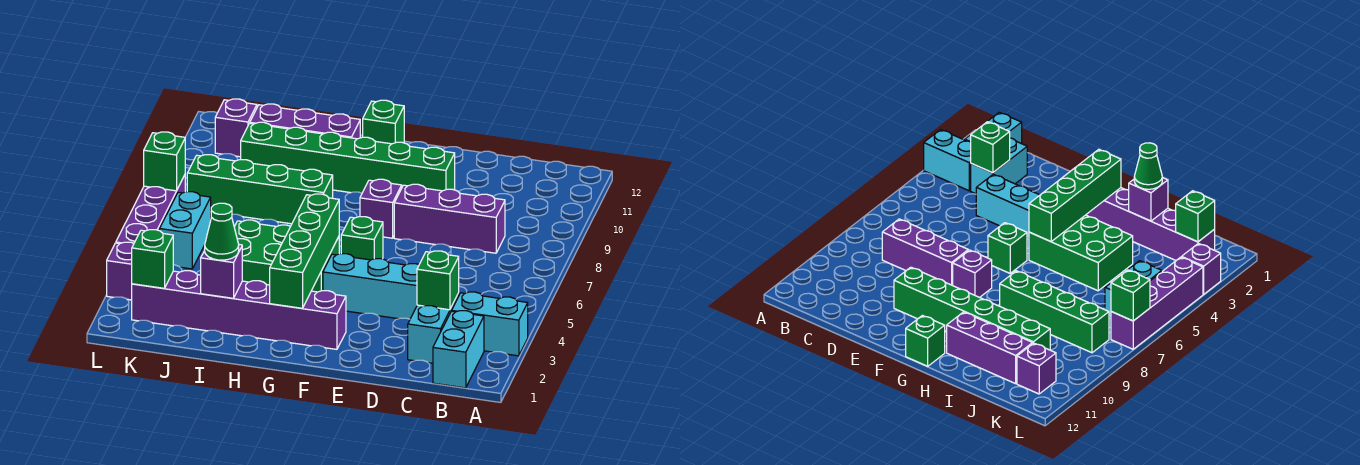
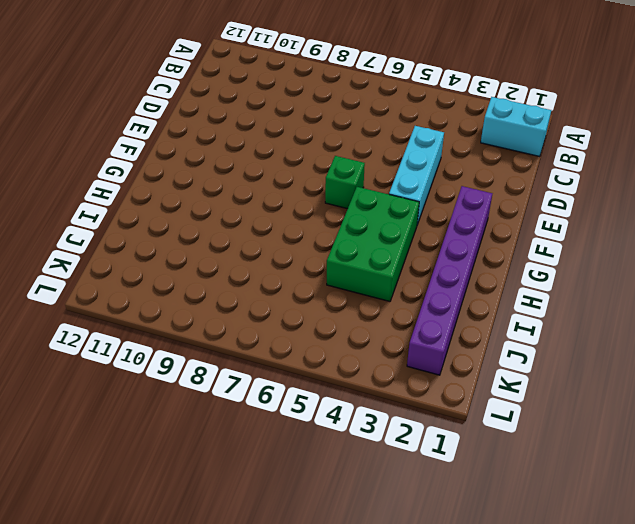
none -> cyan brick A3:B3 level 1
none -> cyan brick C2:C3 level 1
none -> purple brick C8:E8 level 1

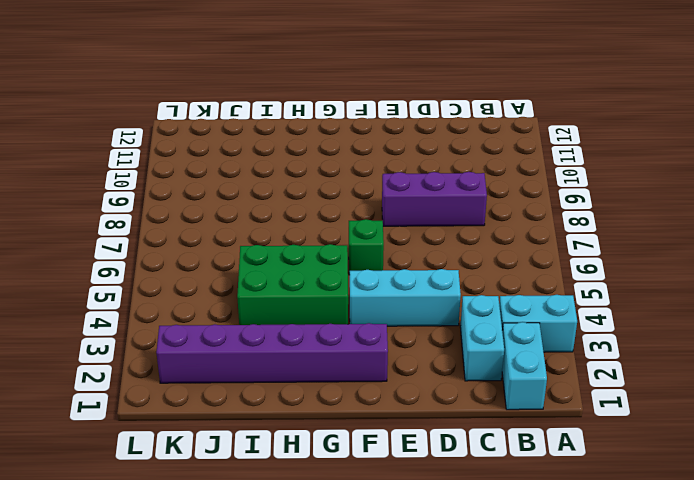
none -> green brick E10:J10 level 1
none -> purple brick F8 level 1
none -> green brick G12 level 1

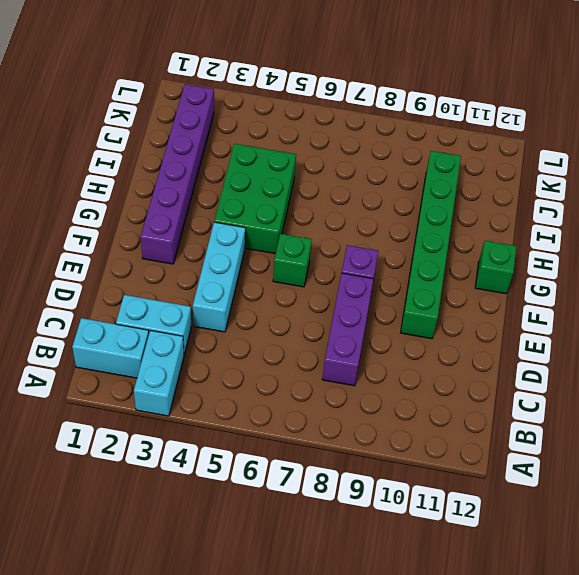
none -> green brick H8:K8 level 1
none -> purple brick H11:J11 level 1
none -> cyan brick K5:K6 level 1

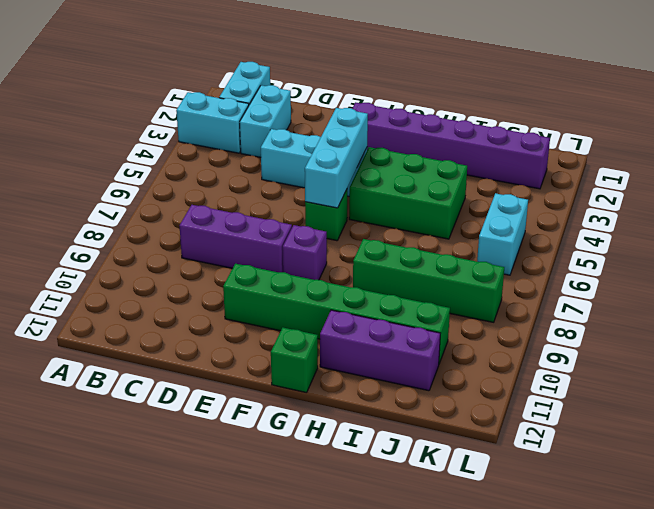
cyan brick F4:F6 level 2 -> none
none -> purple brick K11 level 1
none -> purple brick L3 level 1
none -> purple brick L4:L7 level 1

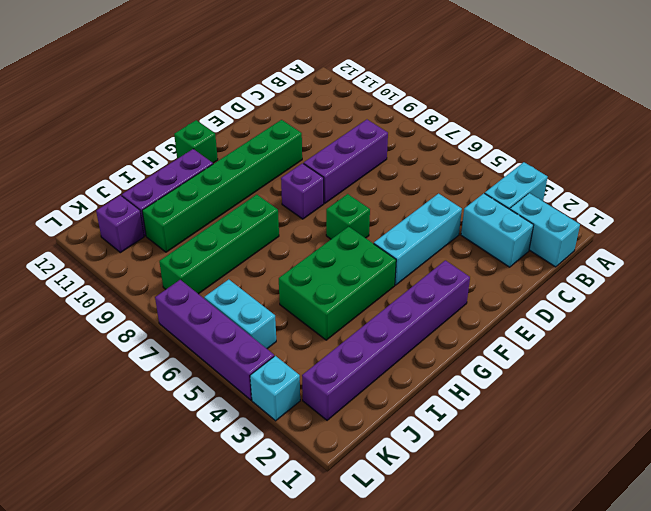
cyan brick L3 level 1 -> purple brick L3 level 1
none -> green brick C3 level 2
none -> green brick G2:G5 level 2
none -> purple brick I2 level 2

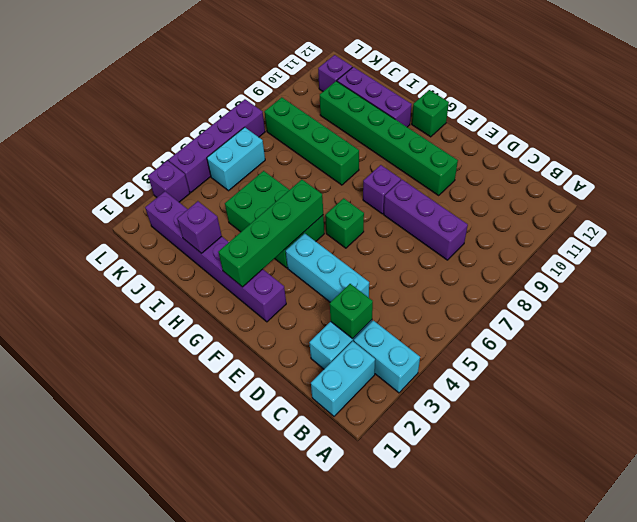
none -> green brick K2 level 2
none -> green brick L7 level 2
none -> green cone I2 level 3

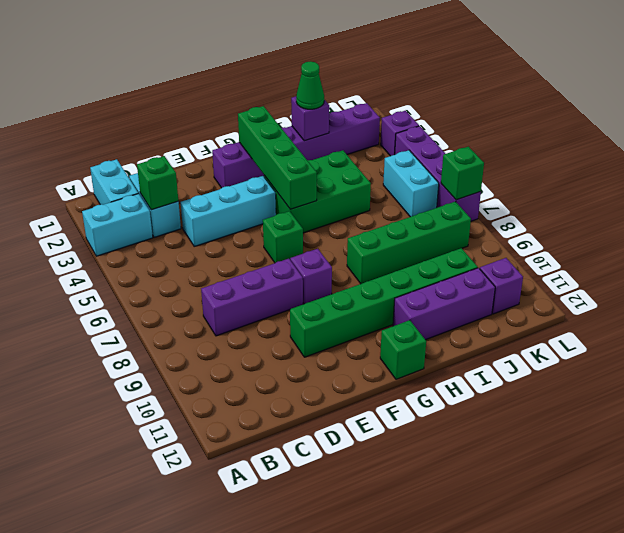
none -> green brick K2 level 2

